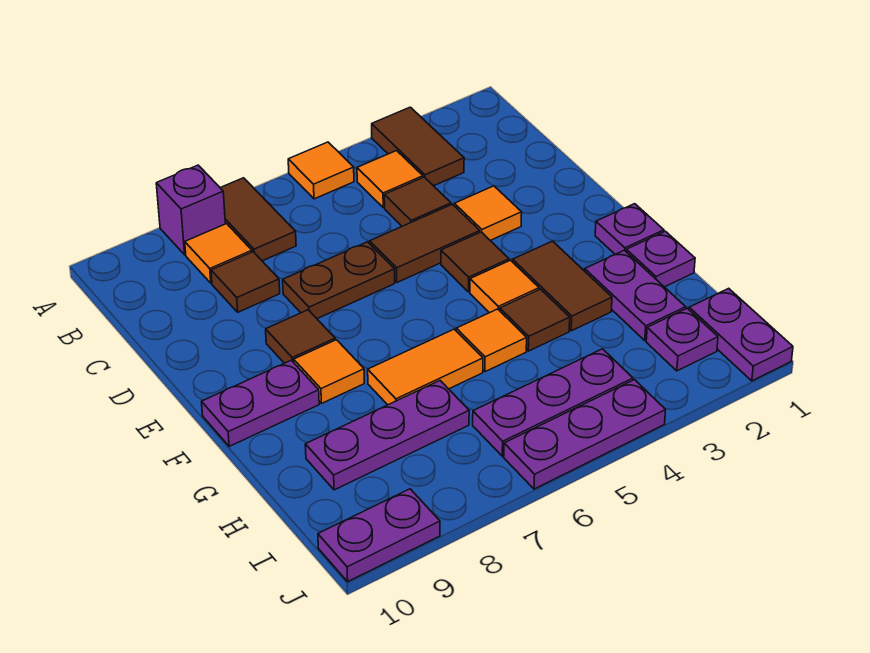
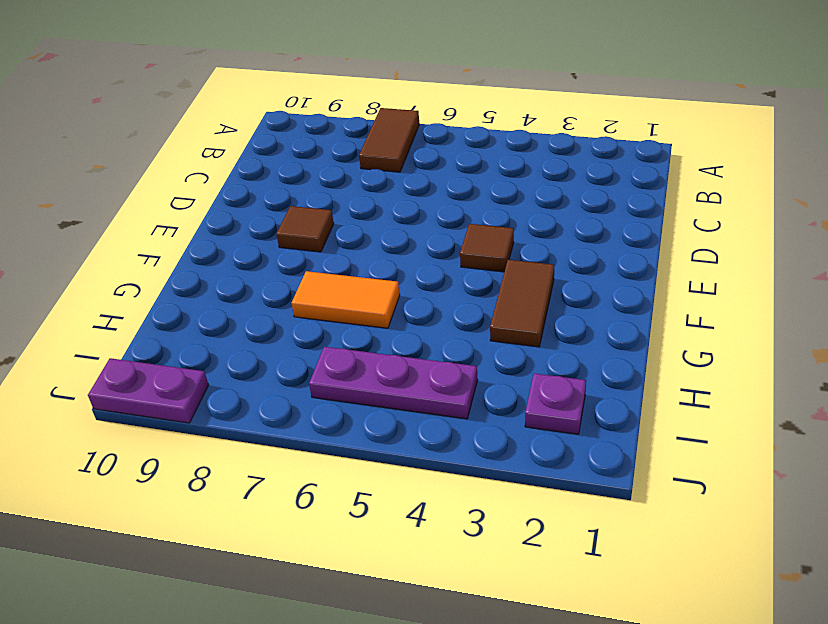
none -> brown tile A3:B3 level 1
none -> orange tile A5 level 1
none -> purple brick A8 level 1

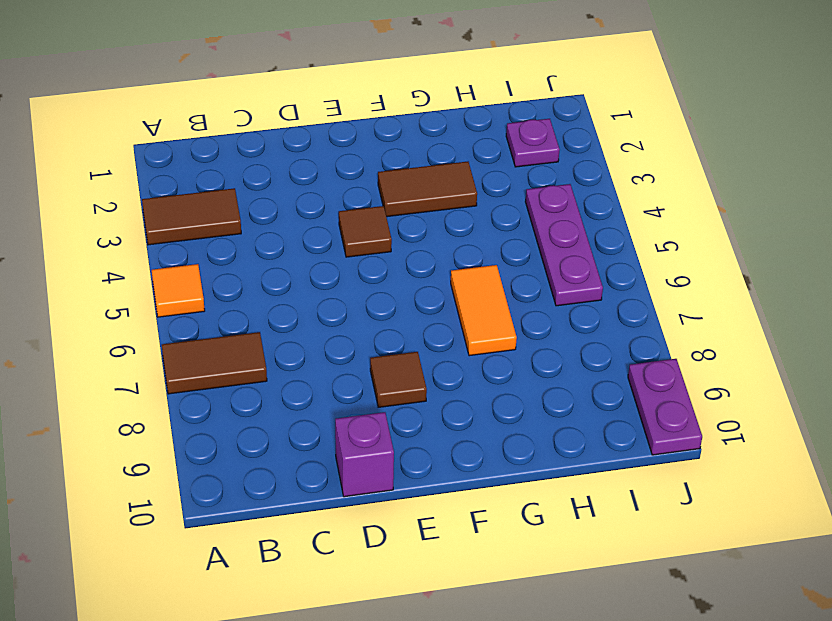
purple brick D10 level 1 -> purple brick A8 level 1
none -> orange tile B4 level 1
none -> orange tile B8 level 1
none -> brown tile C4 level 1

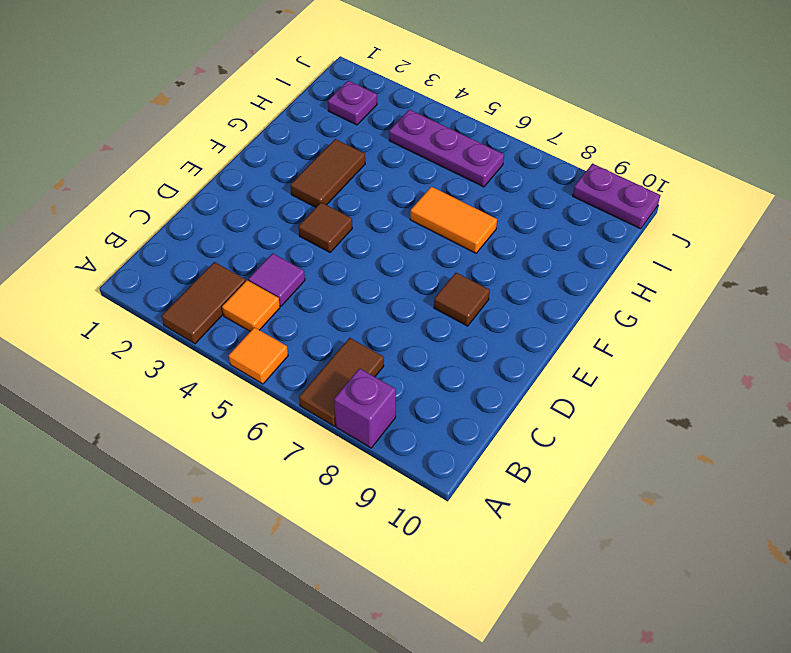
purple tile C4 level 1 -> brown tile C4 level 1
none -> orange tile B8 level 1
none -> brown tile C8 level 1
none -> orange tile D3 level 1

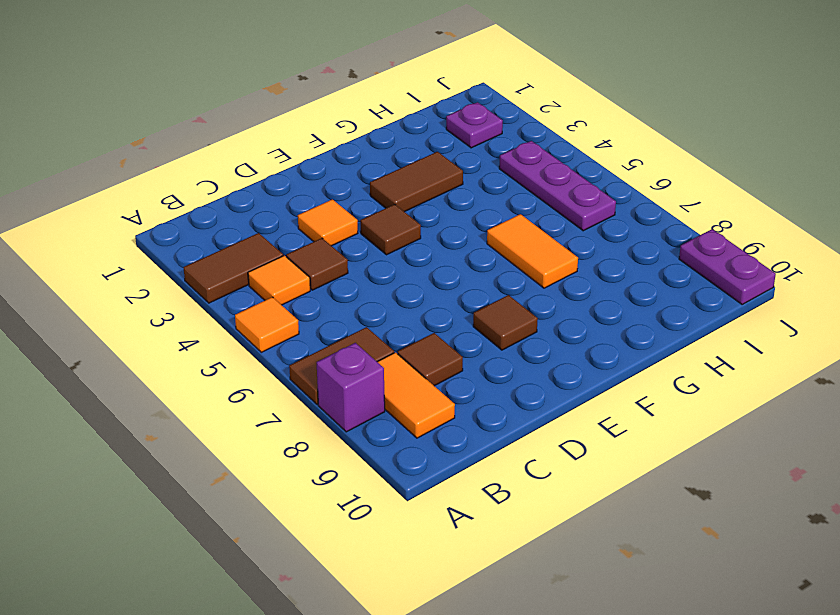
orange tile B8:B9 level 1 -> orange tile B8 level 1
none -> brown tile D4:D5 level 1
none -> brown plate D6:D7 level 1
none -> purple plate F1 level 1

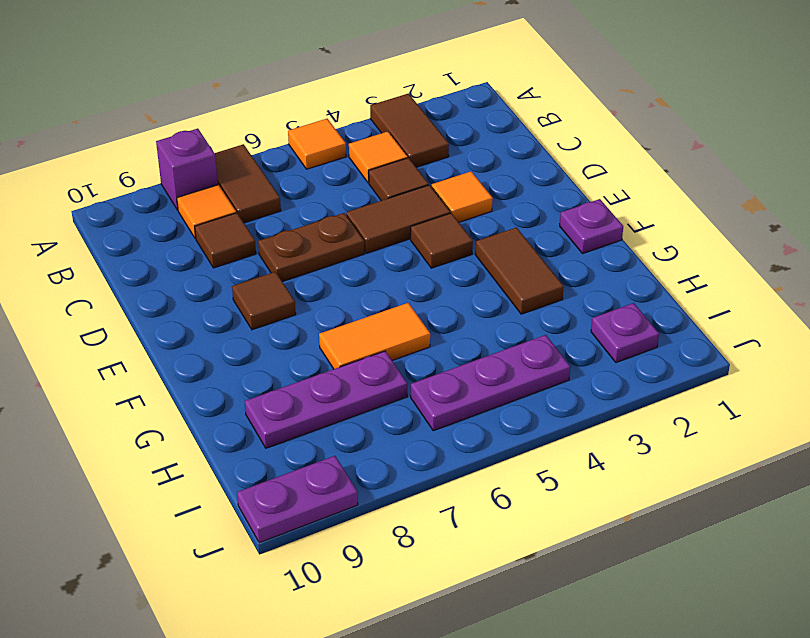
none -> orange tile F4 level 1
none -> orange tile F8 level 1
none -> purple plate F9:F10 level 1

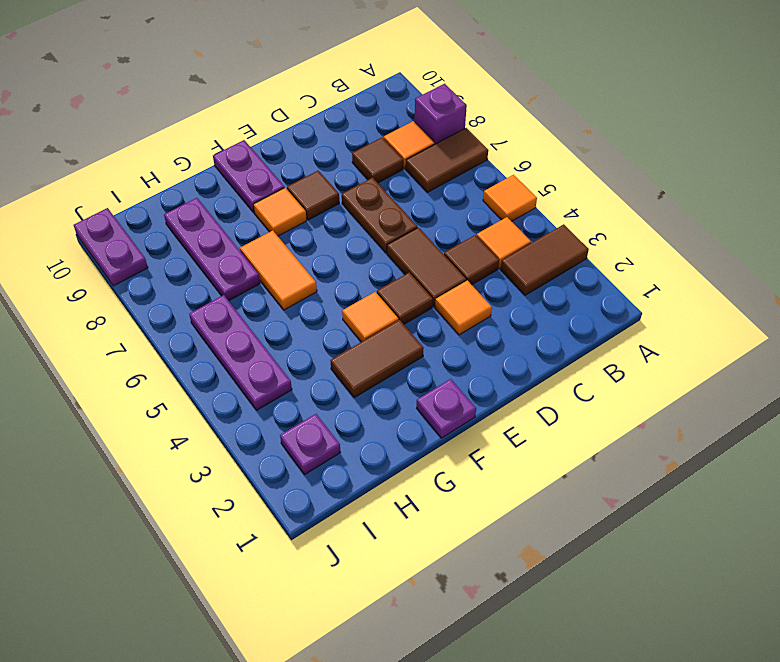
none -> purple plate G1 level 1
none -> purple plate G2:H2 level 1
none -> brown tile G4 level 1

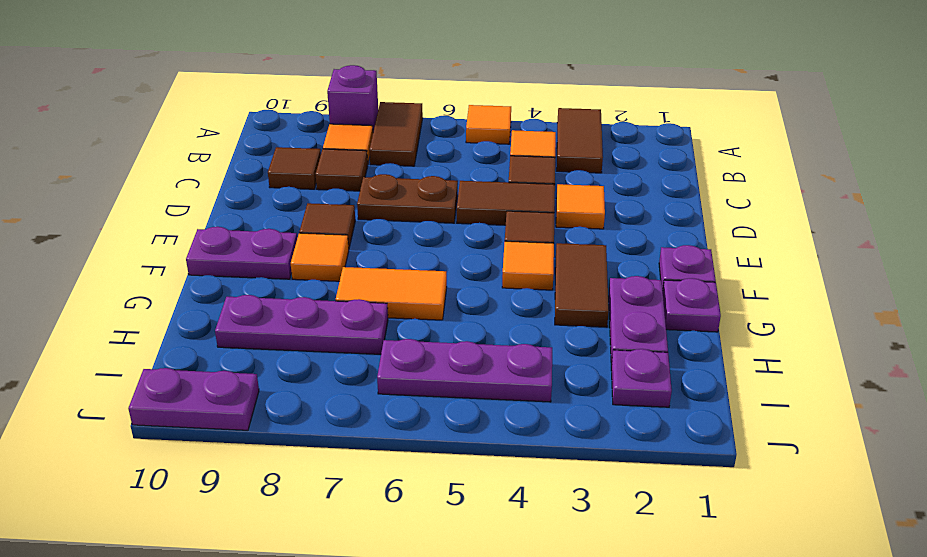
brown tile C9 level 1 -> brown tile G4 level 1
none -> orange tile G5 level 1
none -> purple plate I1:J1 level 1
none -> purple plate J4:J6 level 1

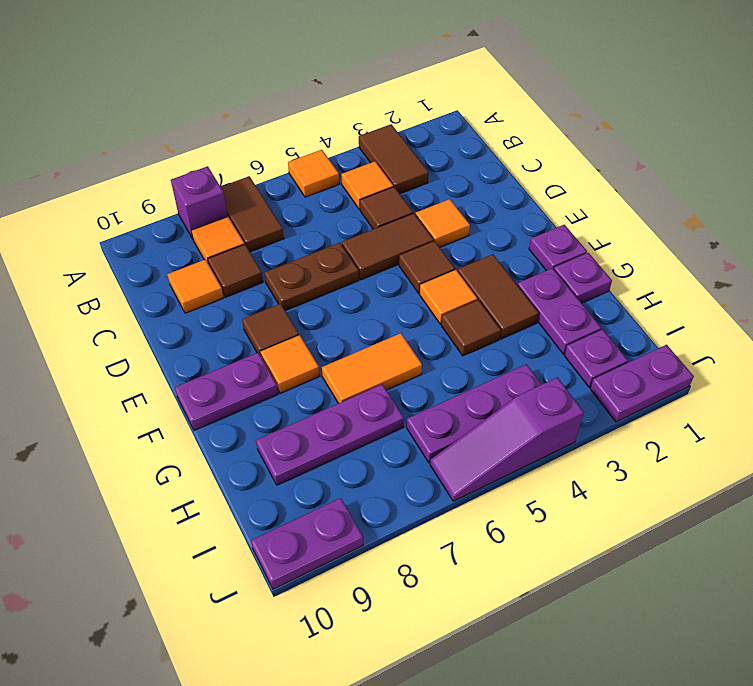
orange tile C9 level 1 -> orange tile G5 level 1
purple plate J1:J2 level 1 -> purple plate I1:J1 level 1
purple slope J4:J6 level 1 top 4 -> purple plate J4:J6 level 1

